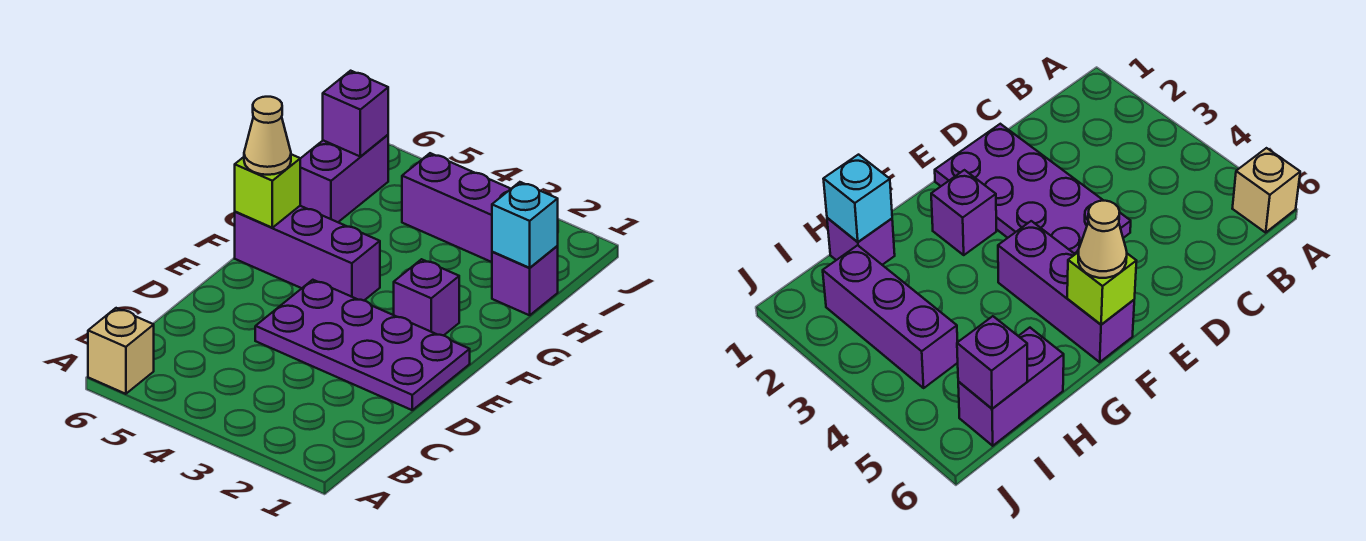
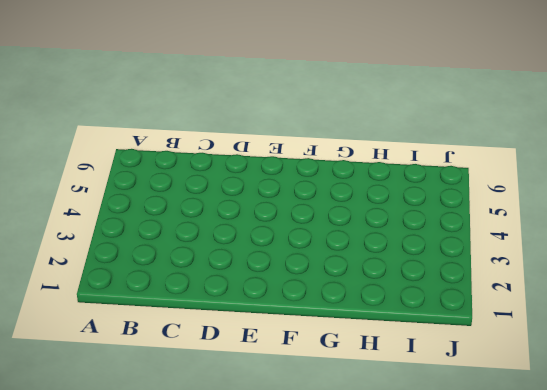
none -> tan brick A6 level 1
none -> purple plate D1:E4 level 1

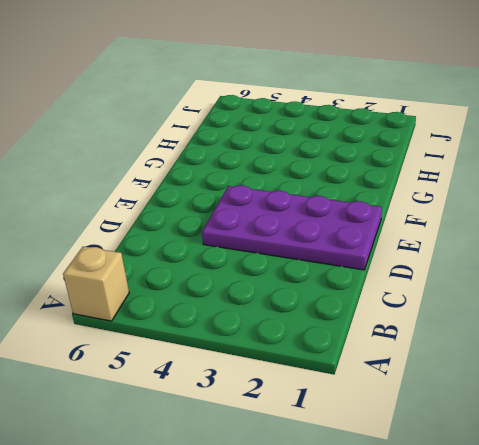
none -> purple brick F2 level 1
none -> purple brick F4:F6 level 1

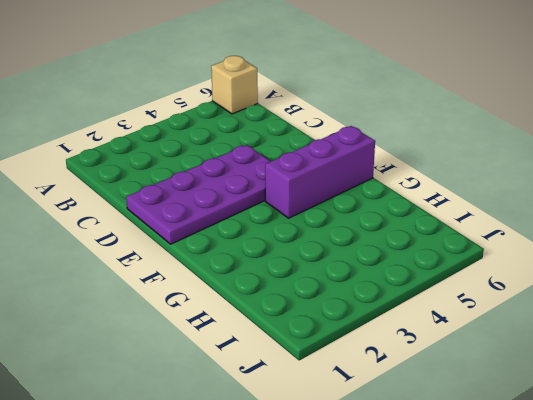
none -> purple brick F2 level 1
none -> purple brick H1 level 1

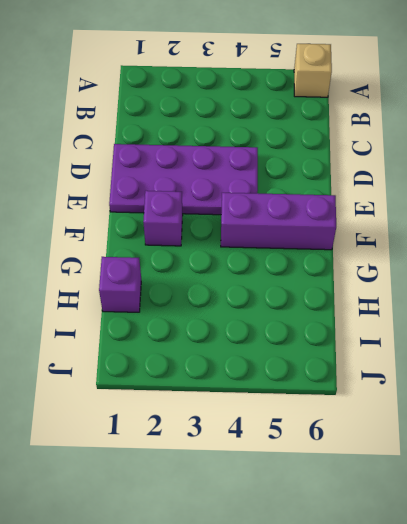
none -> purple brick H6:I6 level 1
none -> purple brick I2:I4 level 1

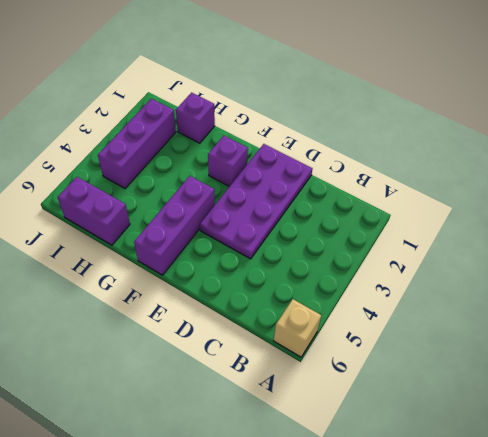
none -> lime brick F6 level 2
none -> cyan brick H1 level 2

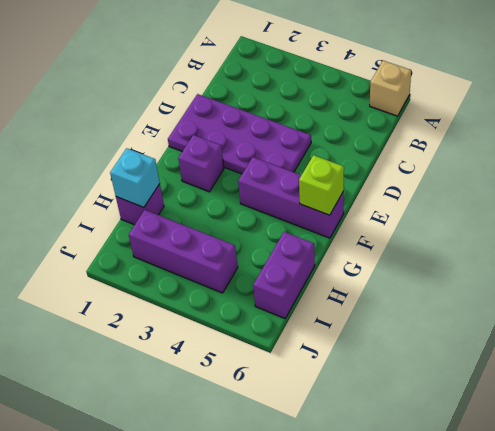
none -> purple brick I6 level 2
none -> tan cone F6 level 3

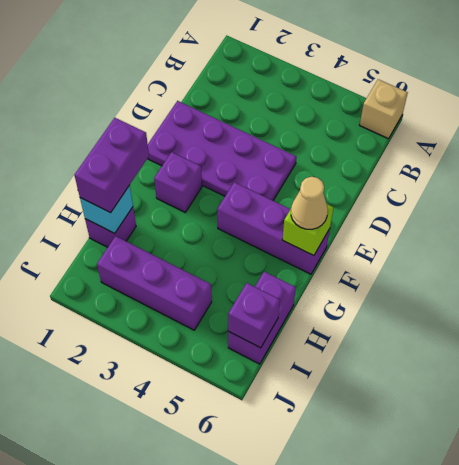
purple brick G1:H1 level 3 -> none

